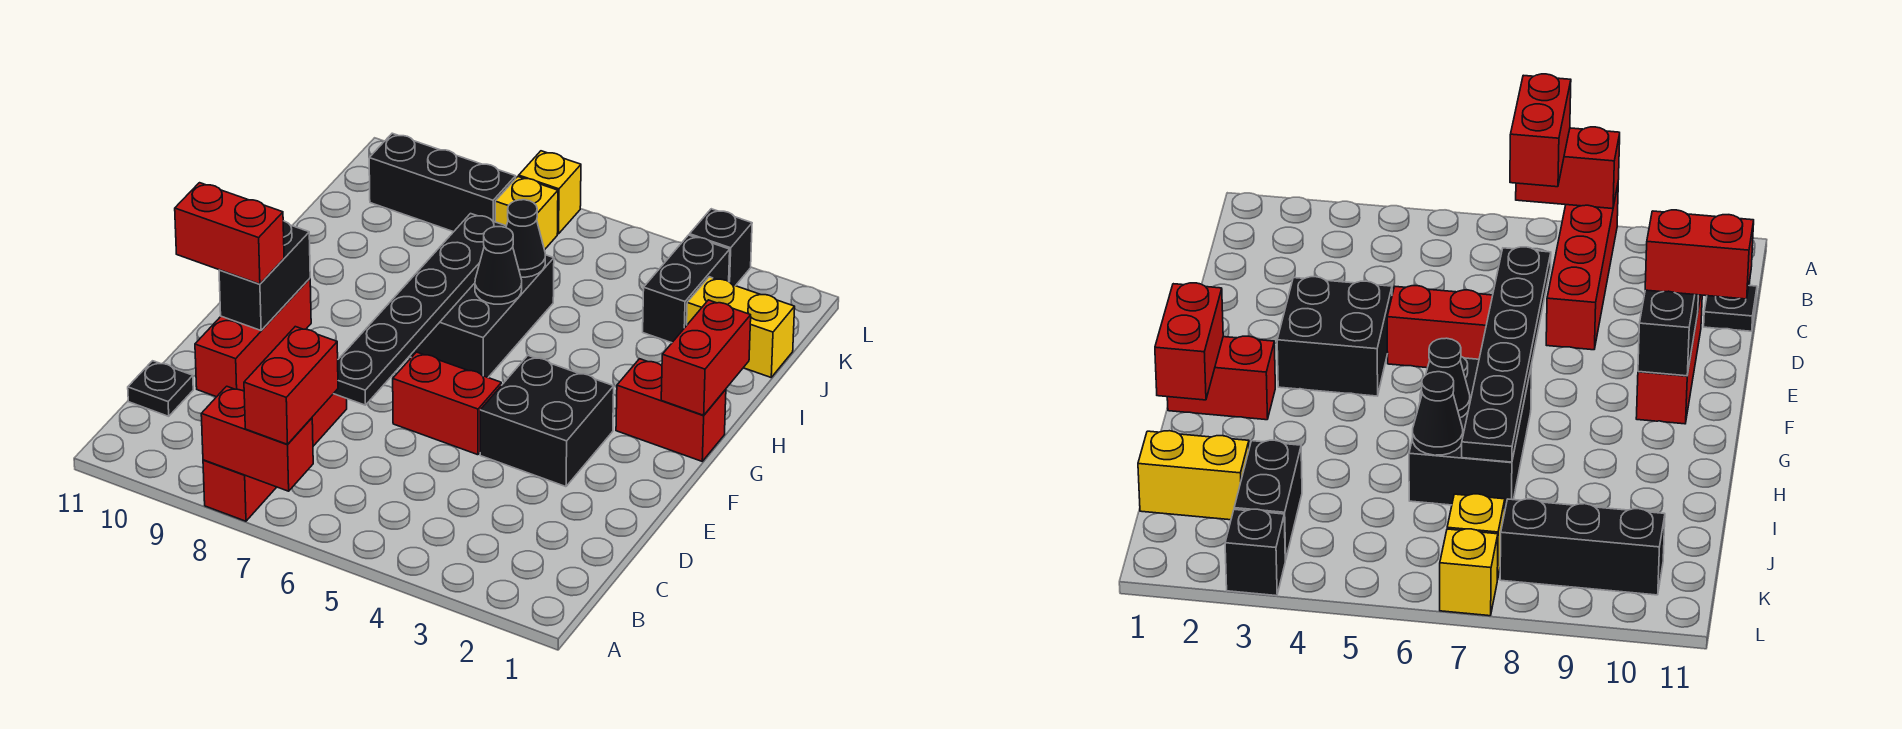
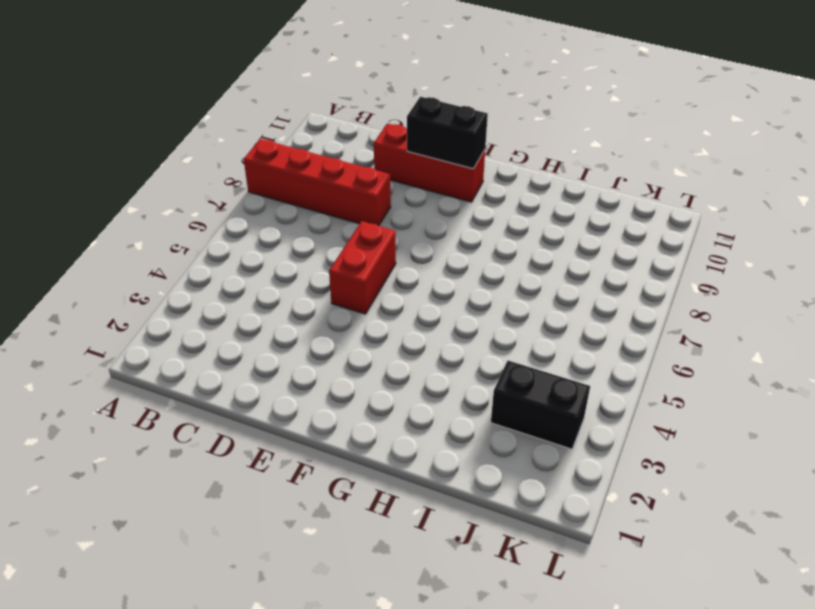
none -> black plate C11 level 1
none -> black brick E3:F4 level 1
none -> red brick G1:G2 level 1

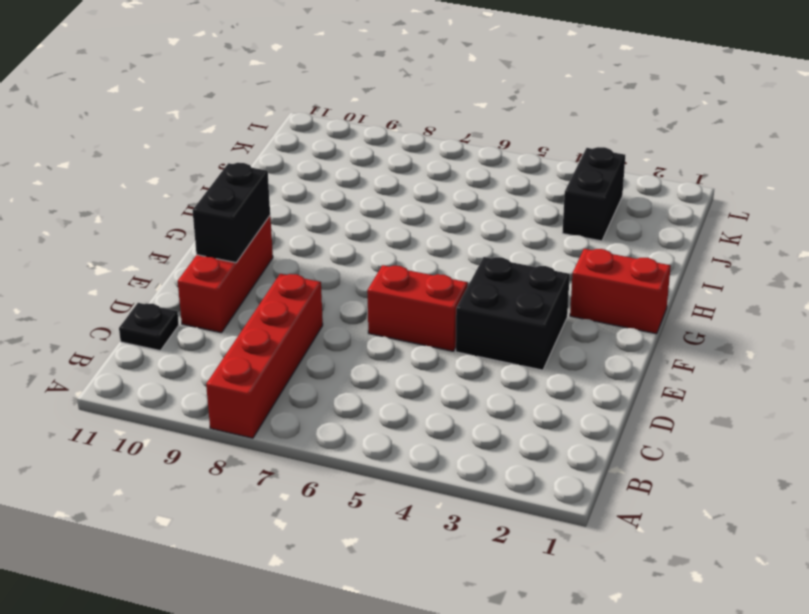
none -> black brick G6:I7 level 1
none -> yellow brick J1:J2 level 1
none -> yellow brick K7 level 1

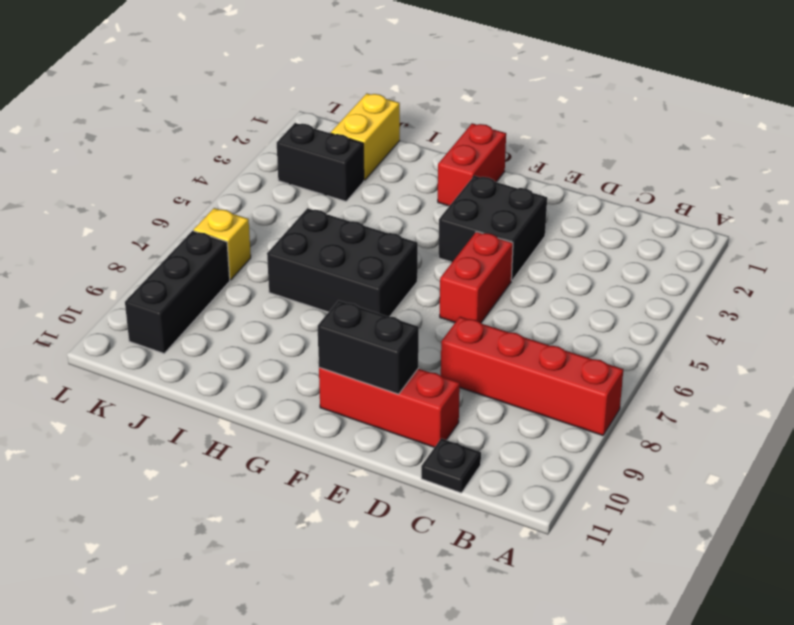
none -> black brick L3 level 1
none -> yellow brick L7 level 1
none -> red brick A7:A8 level 2

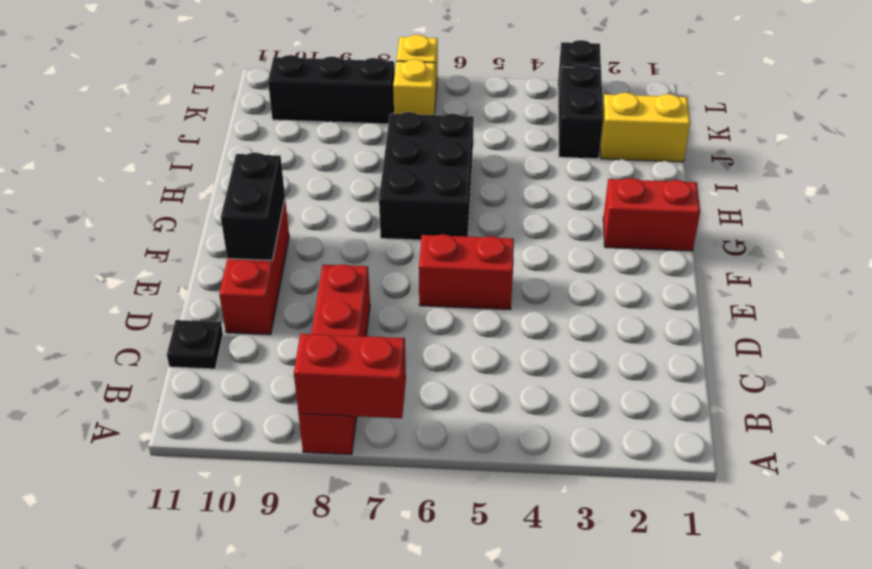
none -> black brick E3:F4 level 1
none -> black plate D7:I7 level 2
none -> red brick G1:H1 level 2

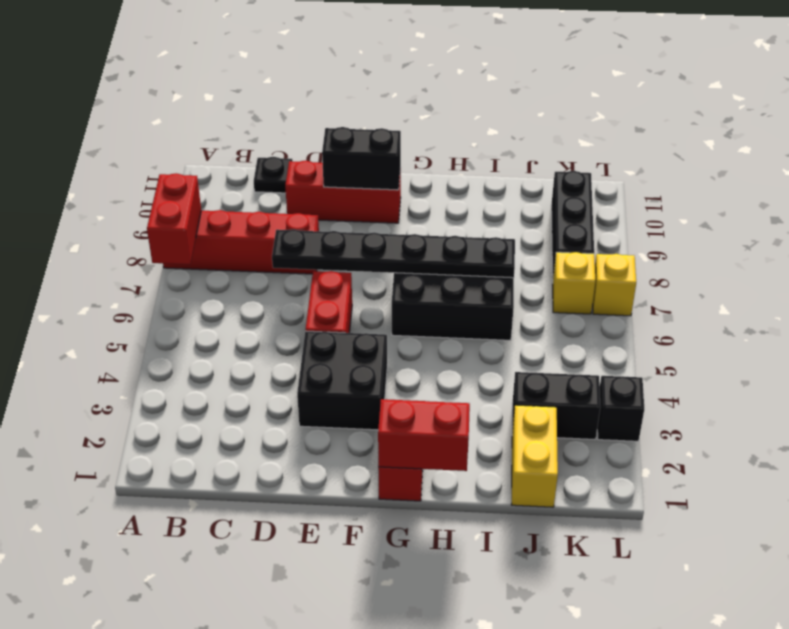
none -> black cone H6 level 2
none -> black cone I6 level 2
none -> red brick A7:B7 level 3

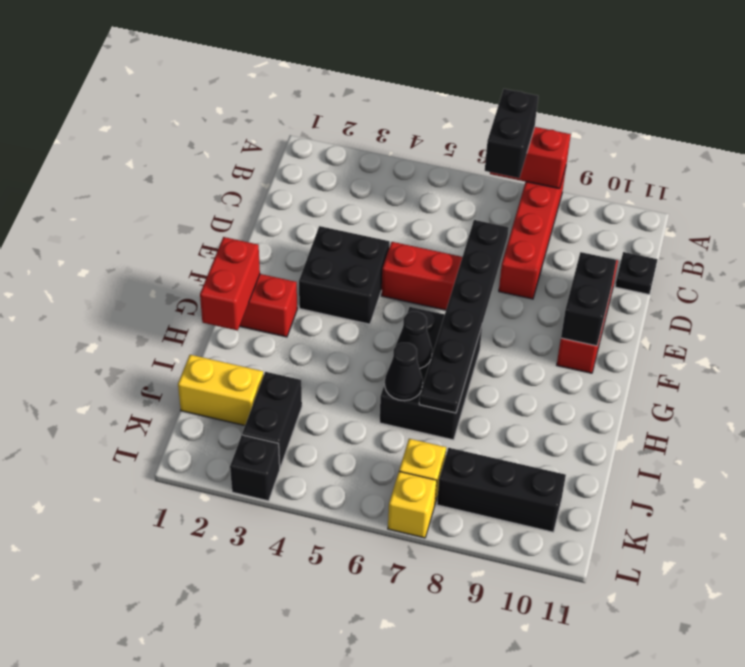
black brick A7:B7 level 3 -> red brick A7:B7 level 3
none -> red brick E10:E11 level 3

